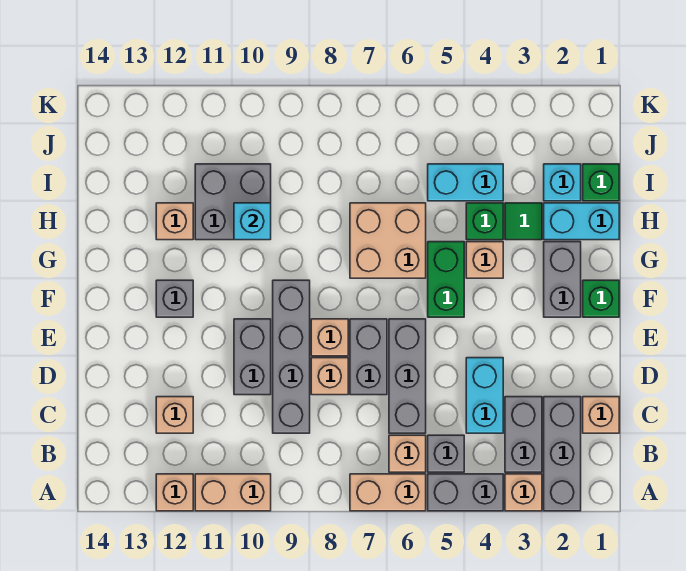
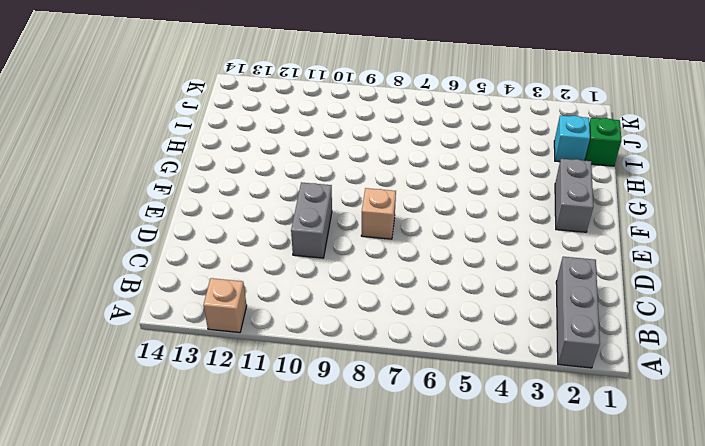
none -> tan brick A3 level 1
none -> grey brick A4:A5 level 1
none -> tan brick A6:A7 level 1
none -> tan brick A10:A11 level 1

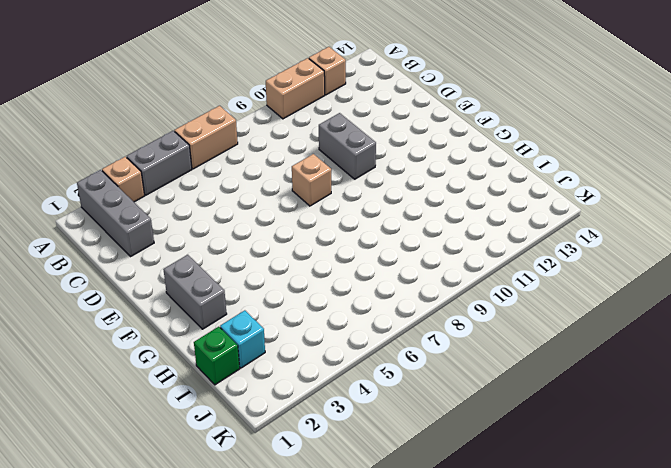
none -> grey brick B3:C3 level 1
none -> grey brick B5 level 1
none -> tan brick B6 level 1
none -> tan brick C1 level 1

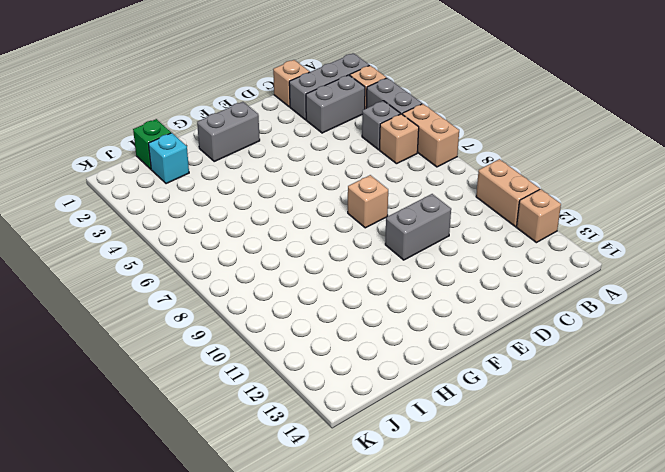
none -> cyan brick C4:D4 level 1
none -> grey brick C6:E6 level 1
none -> grey brick C9:F9 level 1
none -> tan brick C12 level 1

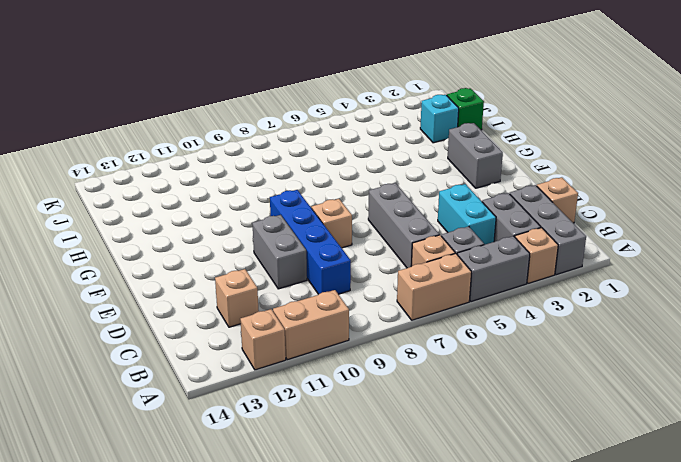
blue brick C9:F9 level 1 -> grey brick C9:F9 level 1
none -> grey brick D7:E7 level 1
none -> tan brick D8 level 1
none -> green brick F1 level 1
none -> green brick F5:G5 level 1

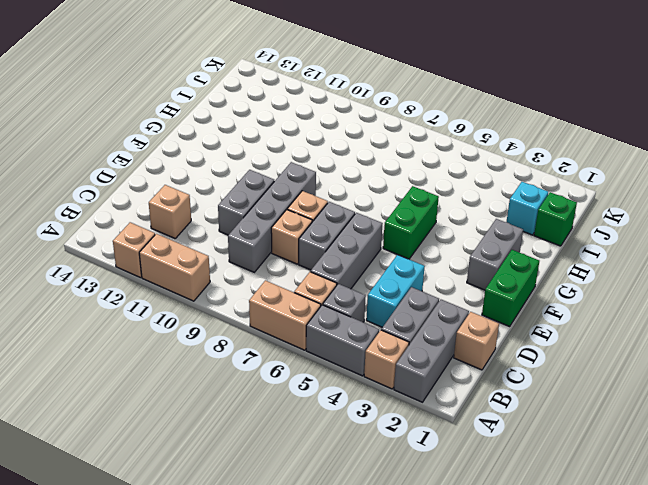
green brick E1:F1 level 1 -> green brick F1 level 1
none -> grey brick F12 level 1
none -> tan brick G4 level 1
none -> tan brick G6:H7 level 1
none -> cyan brick H1:H2 level 1

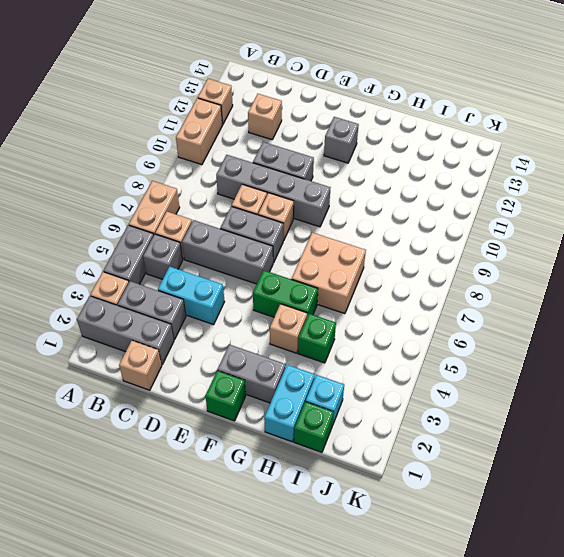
none -> green tile H3 level 1
none -> grey brick H10:I11 level 1
none -> tan brick H12 level 1
none -> cyan brick I4:I5 level 1

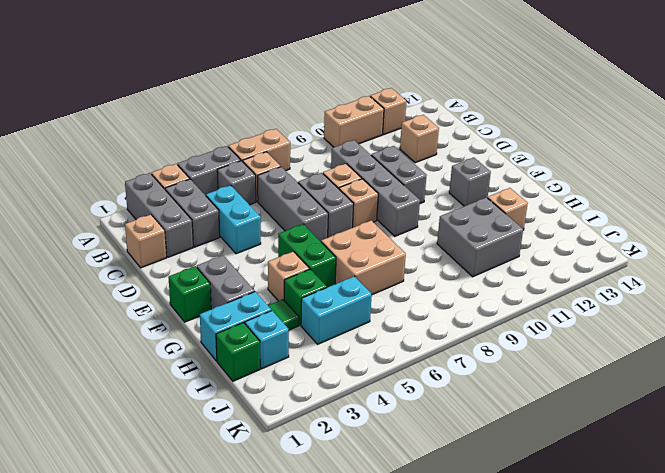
none -> cyan brick H10 level 2

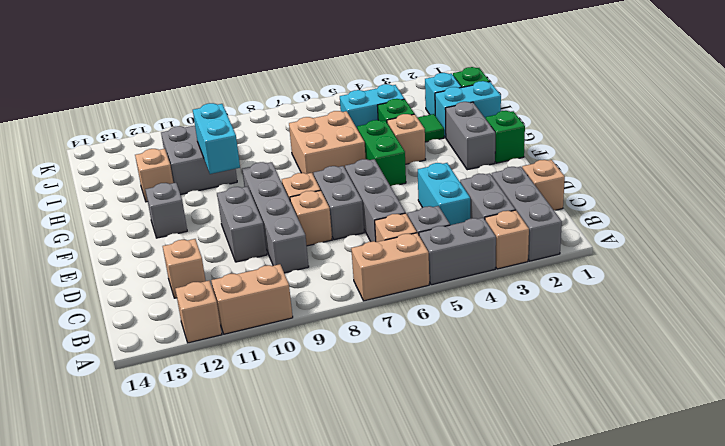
cyan brick G10:H10 level 2 -> cyan brick H10 level 2

